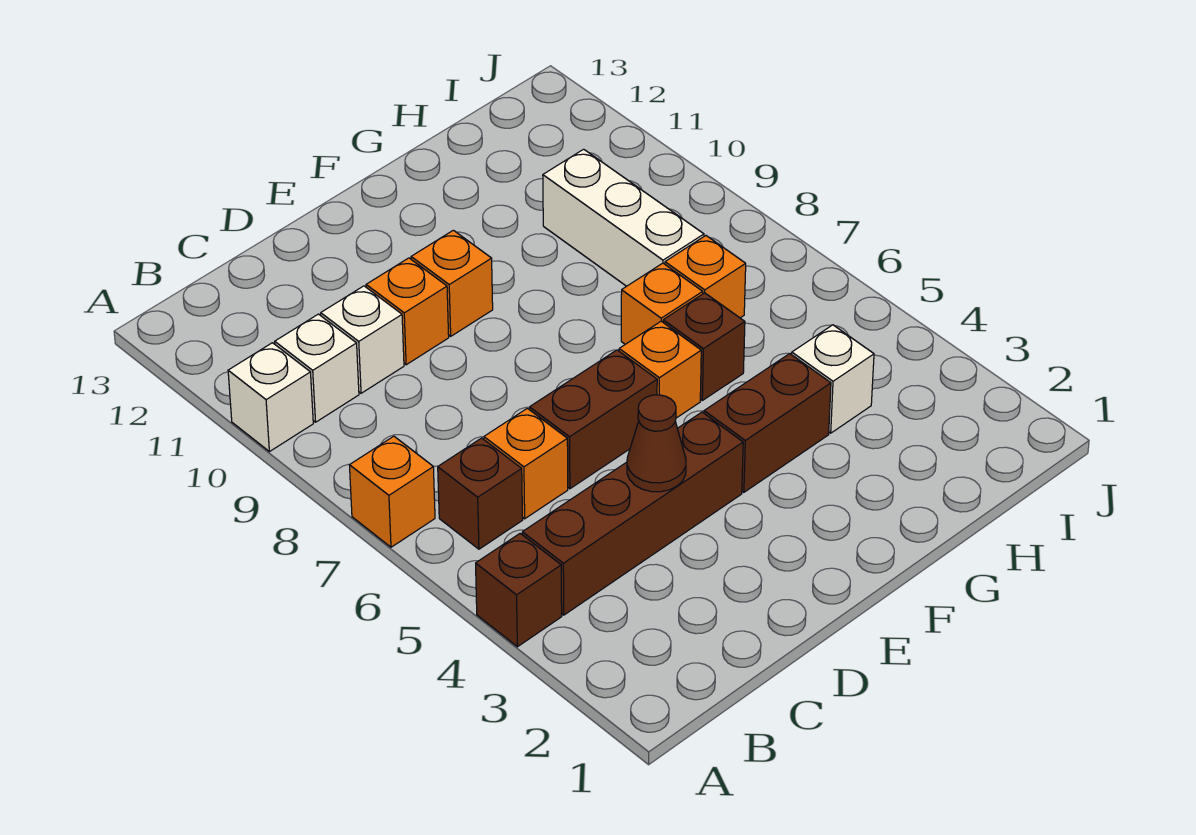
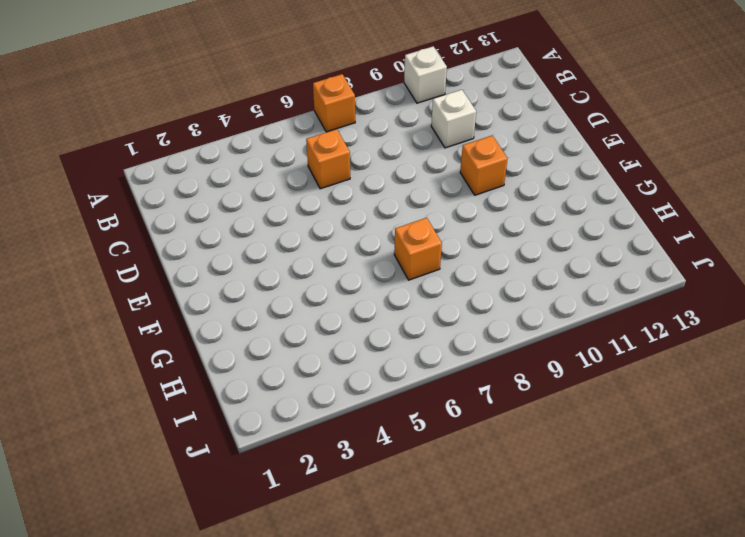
none -> brown brick A4 level 1
none -> brown brick B4:E4 level 1
none -> brown brick B6 level 1

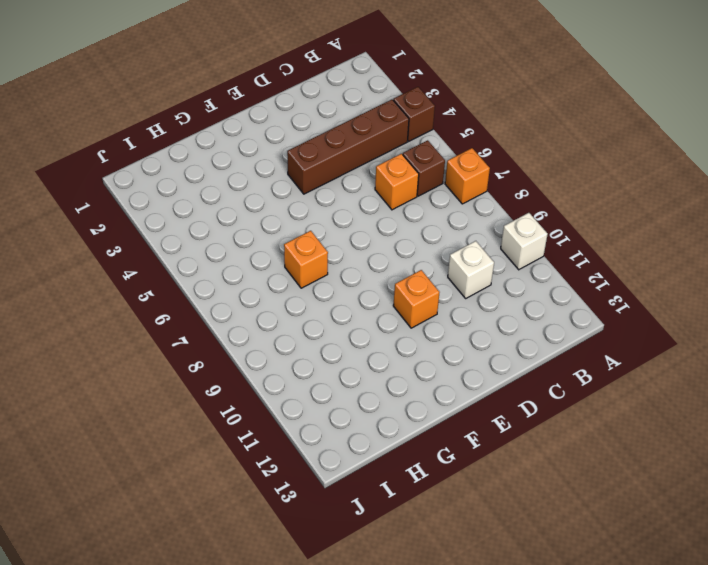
none -> white brick B10 level 1
none -> brown brick D6:E6 level 1
none -> orange brick D10 level 1

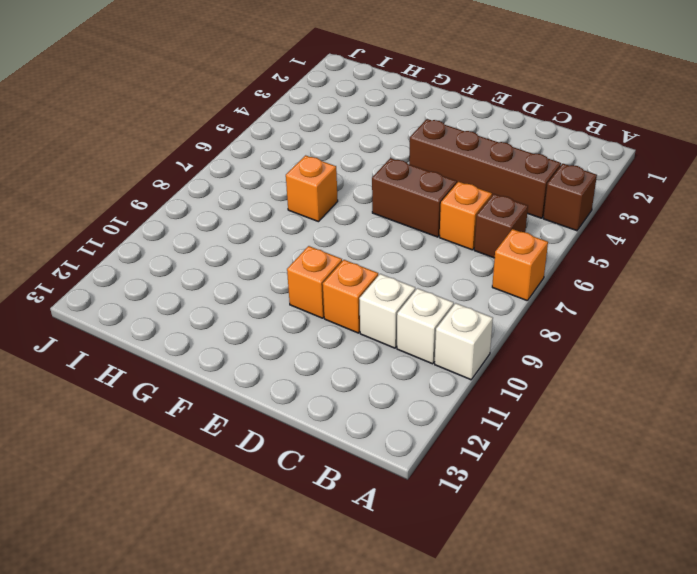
none -> brown brick F4:G4 level 1
none -> orange brick F6 level 1
none -> brown brick G6 level 1

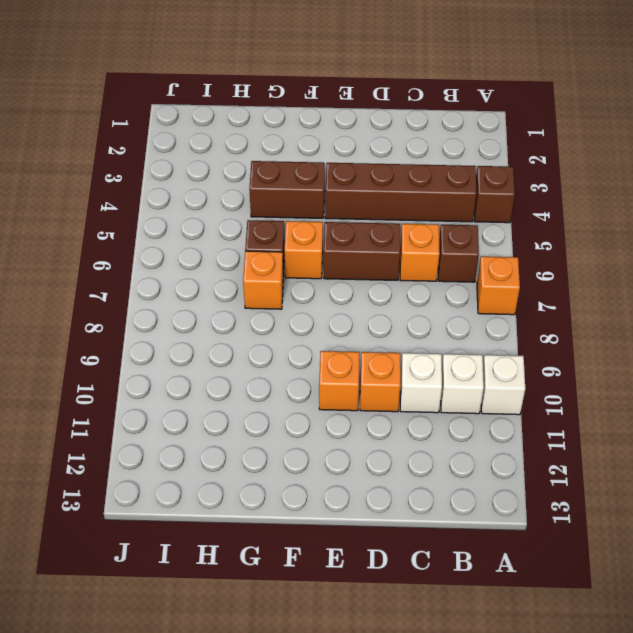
none -> white brick H4 level 1
none -> orange brick H7 level 1
none -> white brick H8:H10 level 1

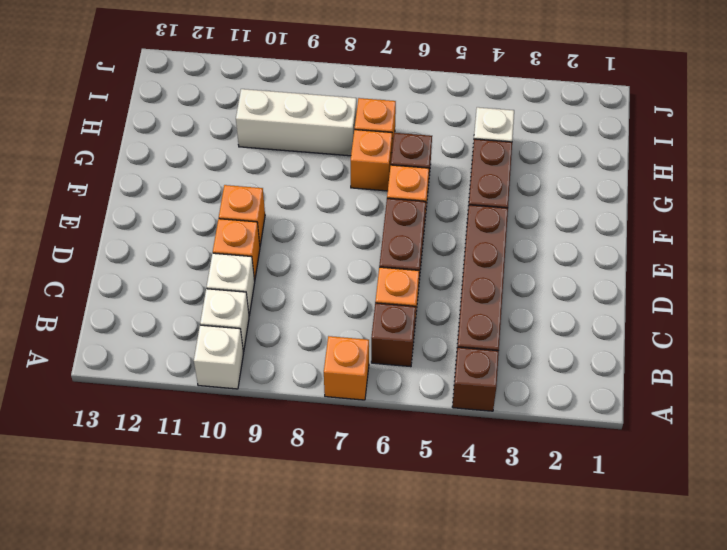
none -> brown cone D4 level 2

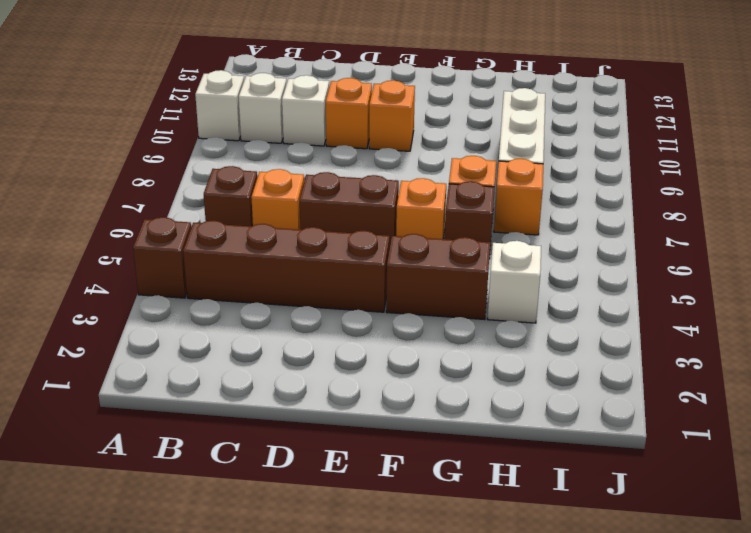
none -> orange brick A7 level 1
none -> brown cone D4 level 2

